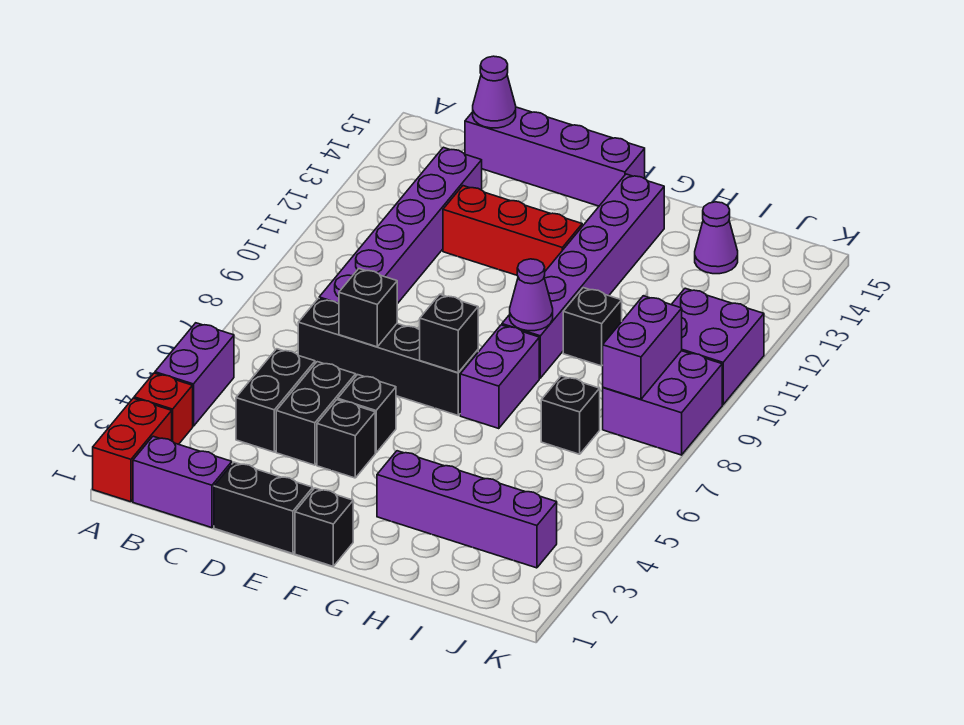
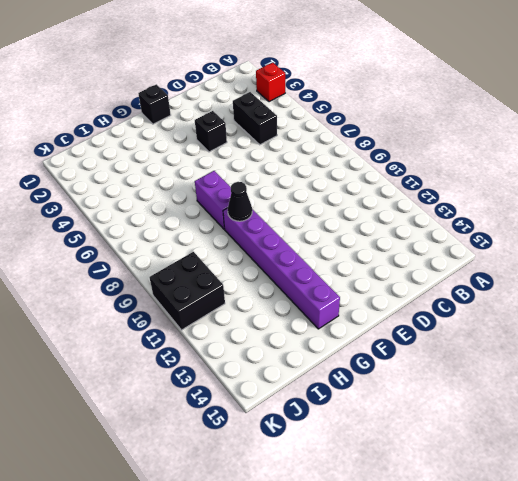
black cone G9 level 2 -> purple cone G9 level 2
black brick J10:K11 level 1 -> purple brick J10:K11 level 1
none -> red brick A1:A2 level 1
none -> purple brick A4:A5 level 1
none -> purple brick B1:C1 level 1

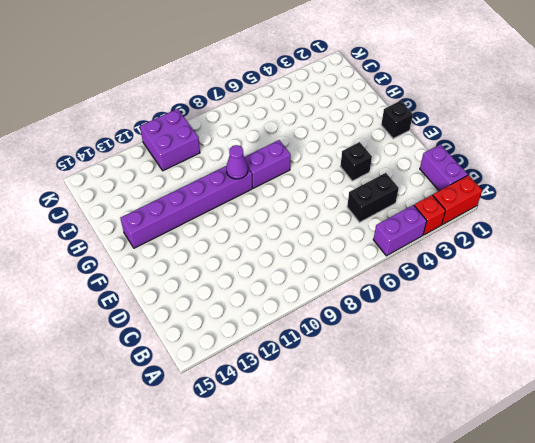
none -> black brick C7:F7 level 1
none -> purple brick C8:C13 level 1
none -> purple brick C15:F15 level 1

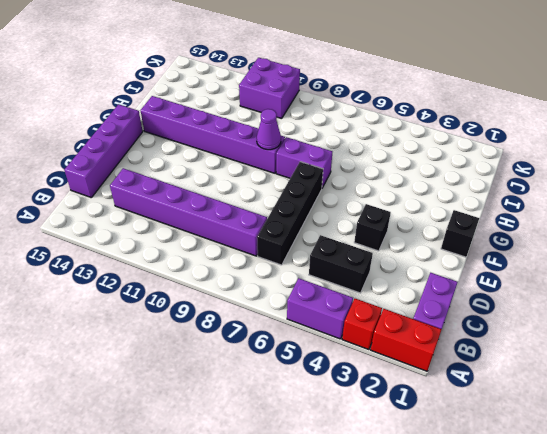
none -> black brick D1:E1 level 1
none -> black brick D4:D5 level 1
none -> red brick D12:F12 level 1

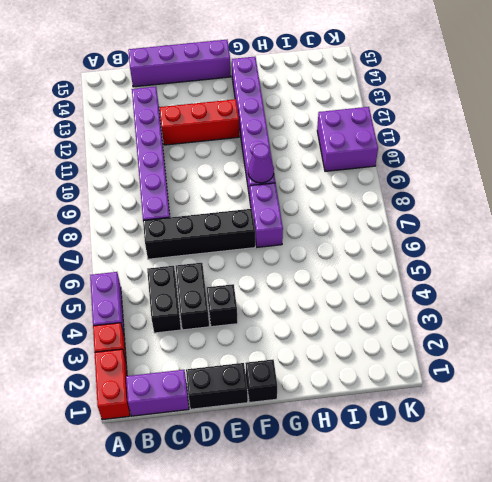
none -> black brick E5 level 1
none -> purple brick G3:J3 level 1
none -> black brick H10 level 1

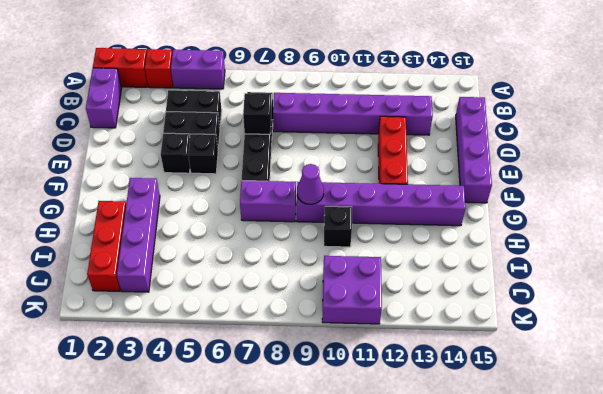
red brick H2:J2 level 1 -> none
none -> black brick D1:E1 level 1
none -> black brick F1 level 1
none -> black brick I7 level 1

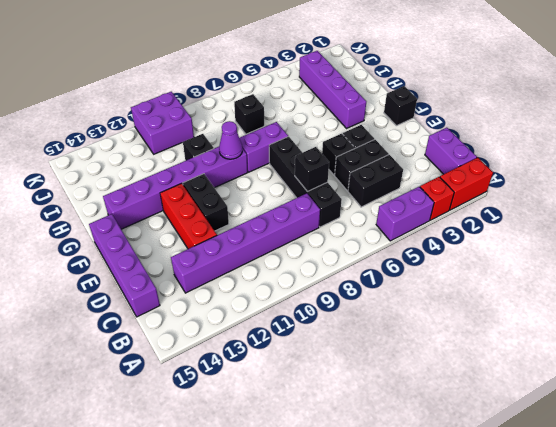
black brick E11:F11 level 1 -> black brick D1:E1 level 1
none -> purple cone I14 level 1
none -> purple brick J8:K9 level 1
none -> purple cone C15 level 2

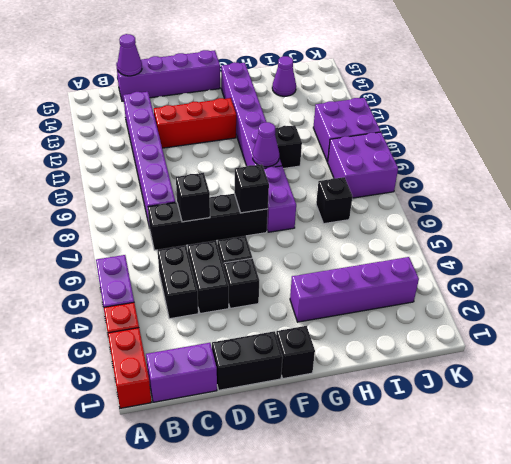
none -> purple brick J8:J9 level 2

